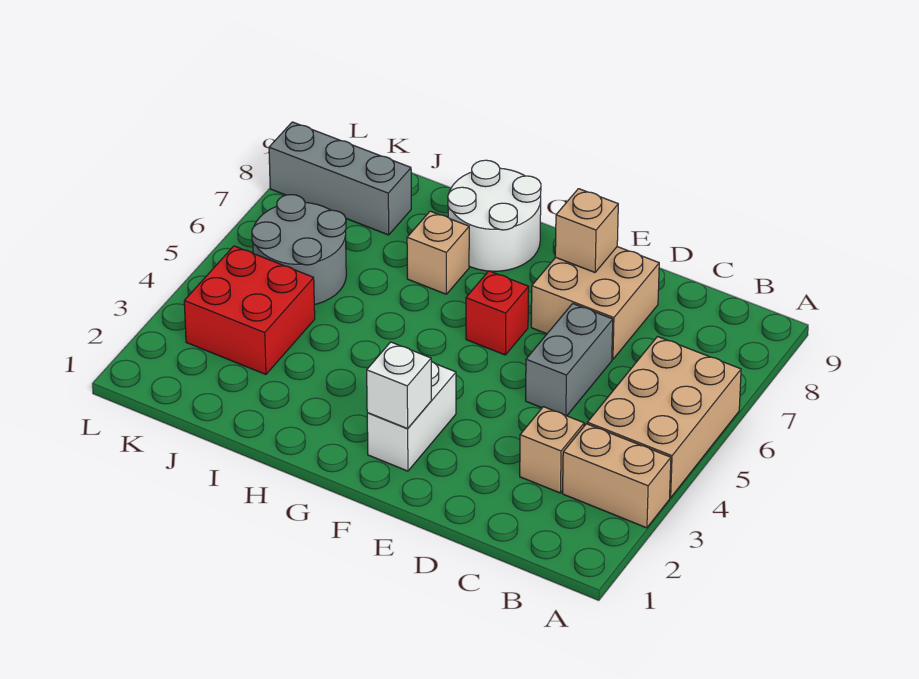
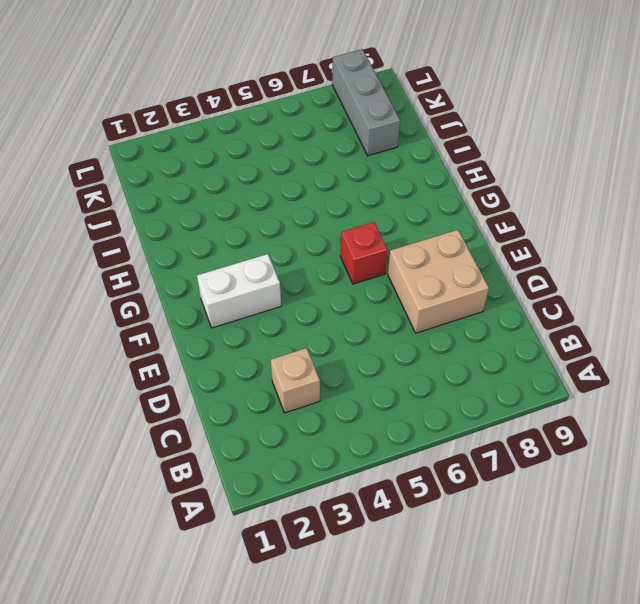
none -> tan brick A3:B3 level 1
none -> tan brick A4:B6 level 1
none -> grey brick D5:D6 level 1

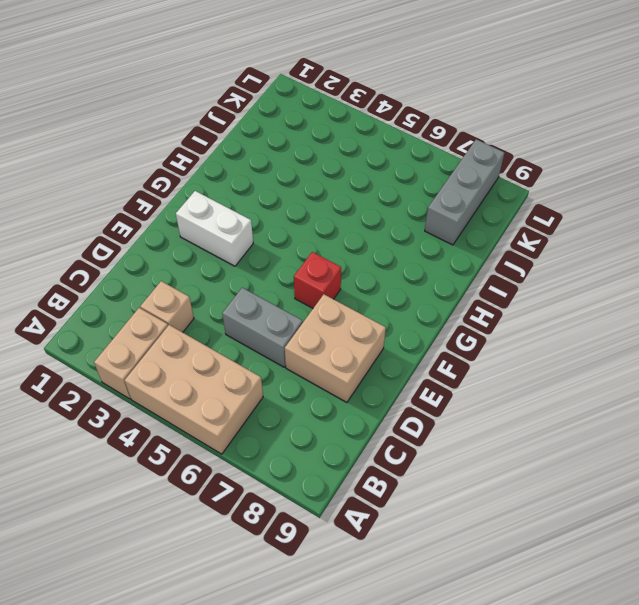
none -> white round brick G8:H9 level 1
none -> tan brick H7 level 1
none -> red brick J3:K4 level 1

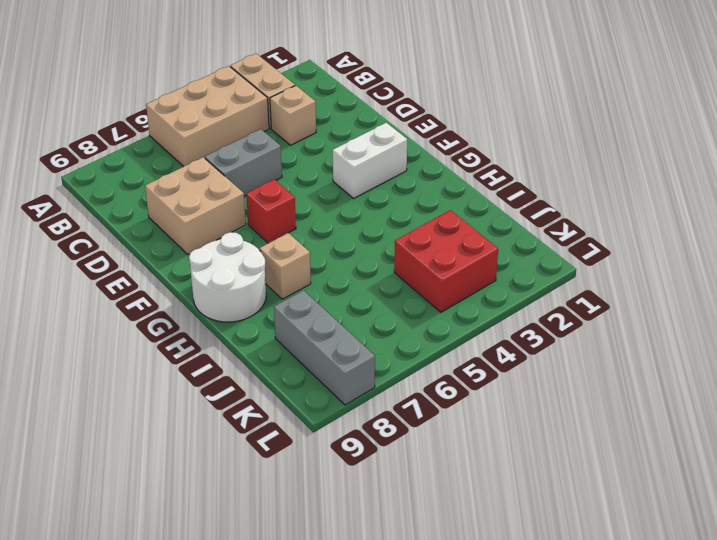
none -> grey round brick J5:K6 level 1
none -> tan brick E8 level 2
none -> white brick F2 level 2

